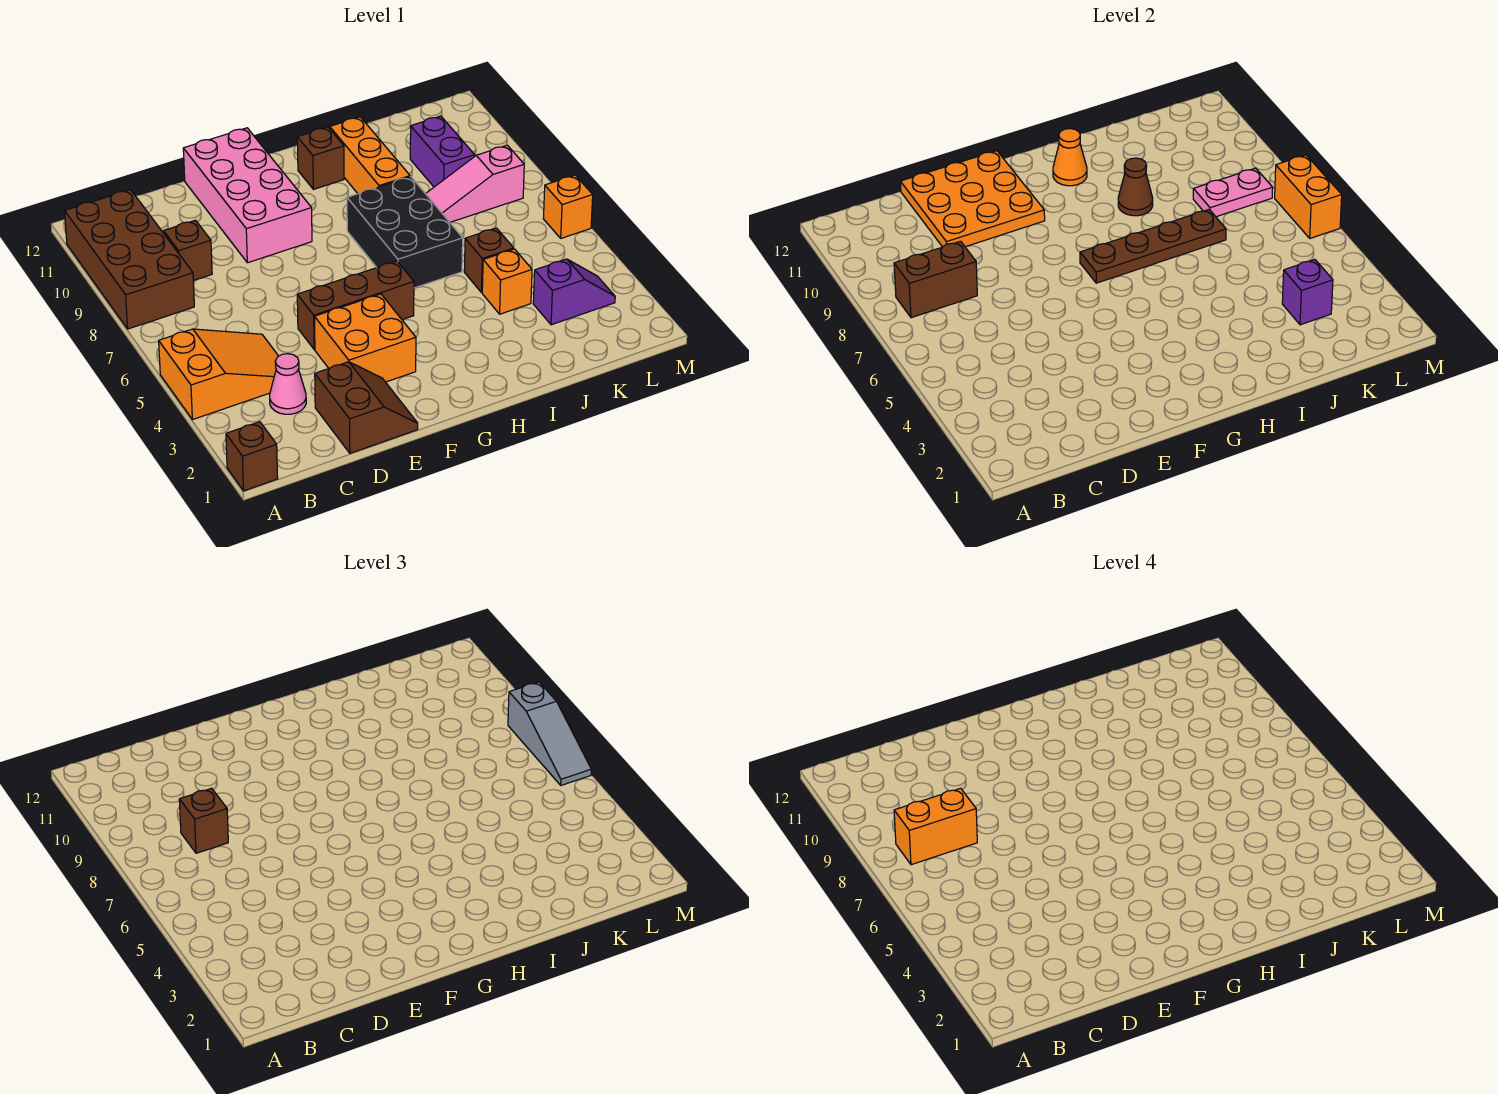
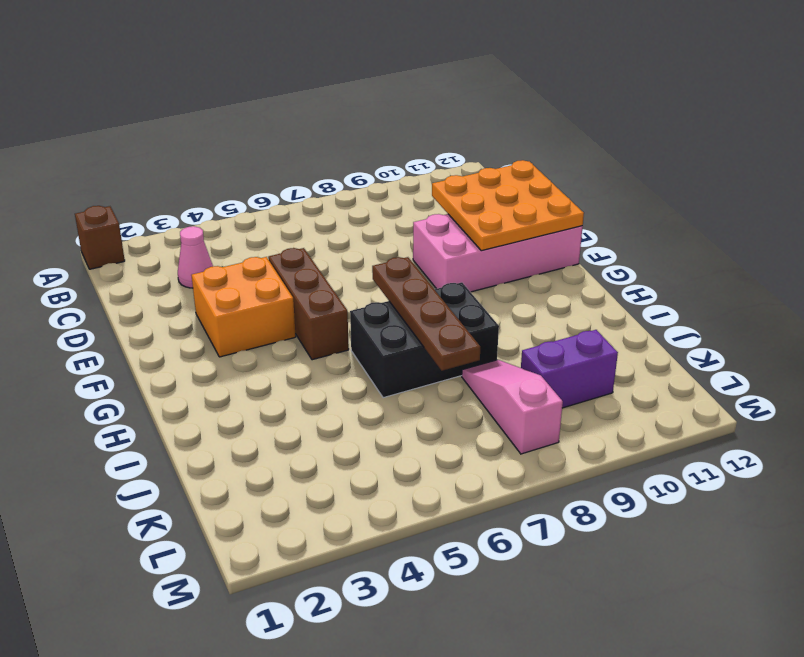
none -> orange slope A4:C5 level 1 top A
none -> brown brick A8:B11 level 1
none -> brown brick C9 level 1

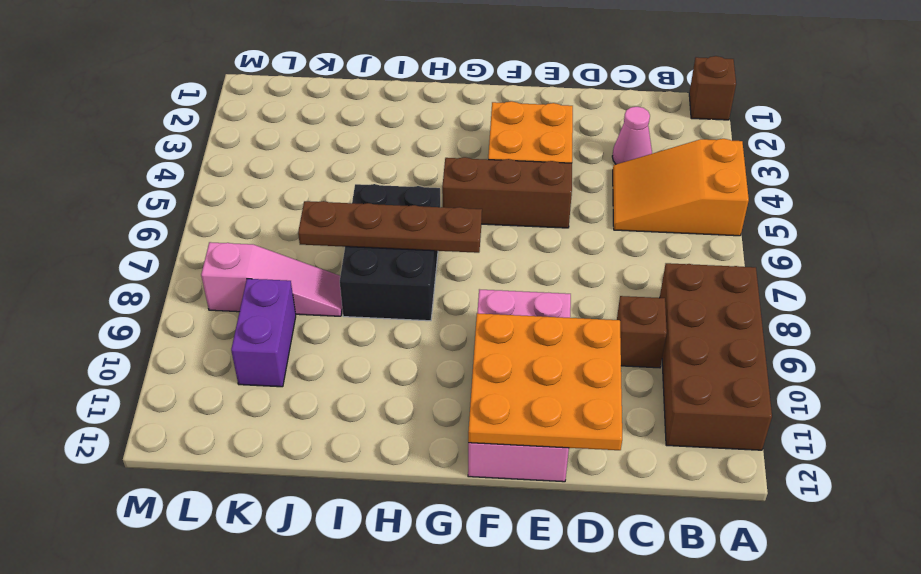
none -> brown slope D1:E2 level 1 top D
none -> brown brick H11 level 1
none -> orange brick I9:I11 level 1

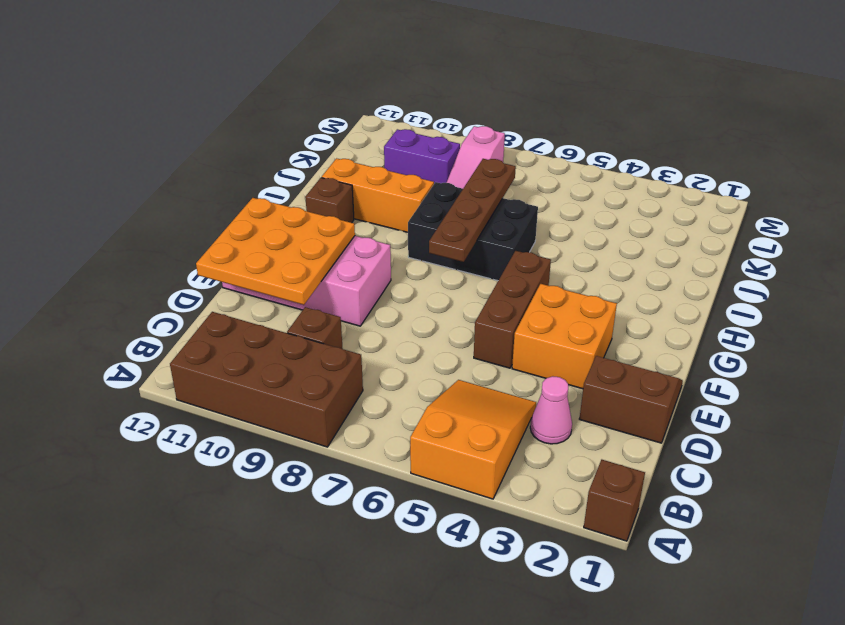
none -> orange brick J4 level 1
none -> brown brick J5 level 1
none -> purple slope K3:L3 level 1 top K

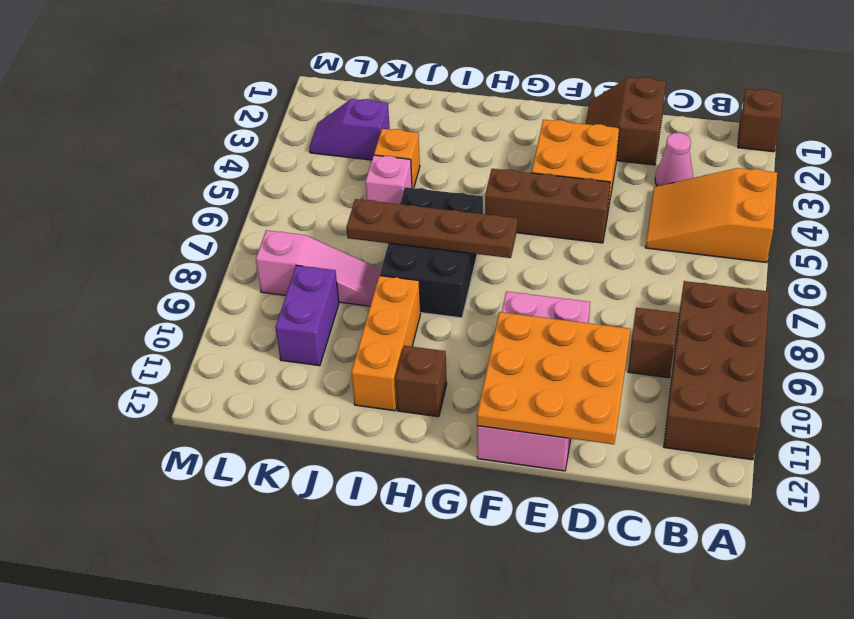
pink brick J5 level 1 -> brown brick J5 level 1
none -> orange brick M6 level 1
none -> brown brick B8:C8 level 2
none -> orange cone H11 level 2

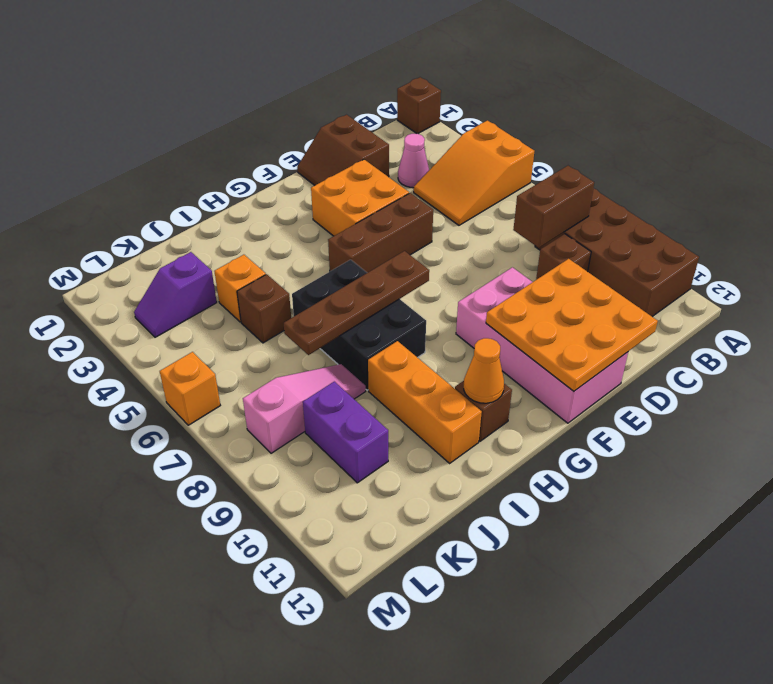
none -> brown cone I9 level 2
none -> purple brick K3 level 2
none -> pink plate K8:L8 level 2

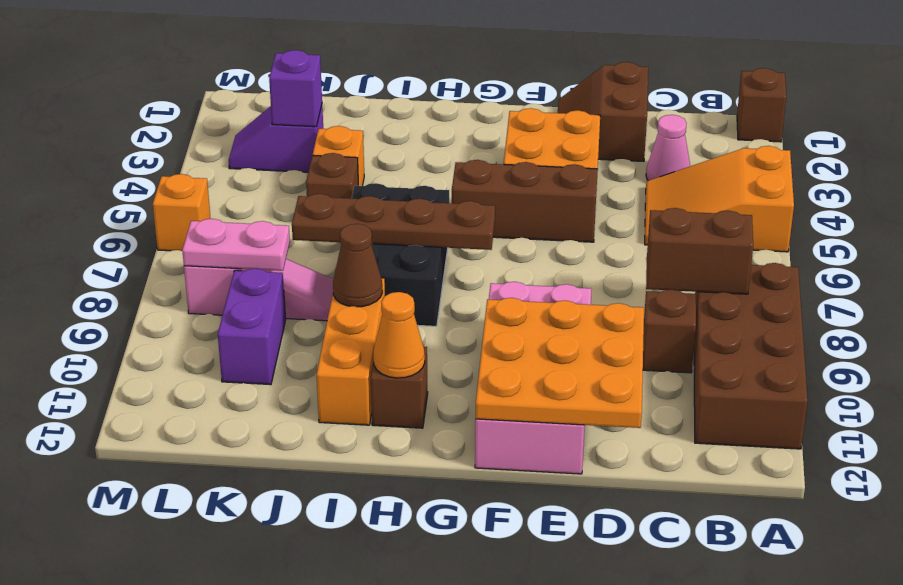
none -> orange brick M6:M7 level 2
none -> brown brick C8 level 3
none -> grey slope M6:M8 level 3 top 8

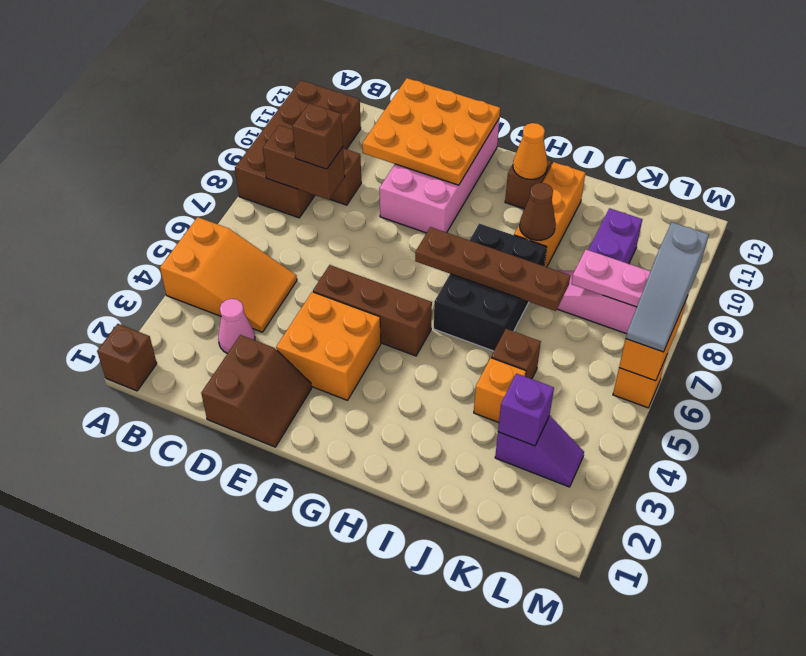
none -> orange brick B8:C8 level 4

